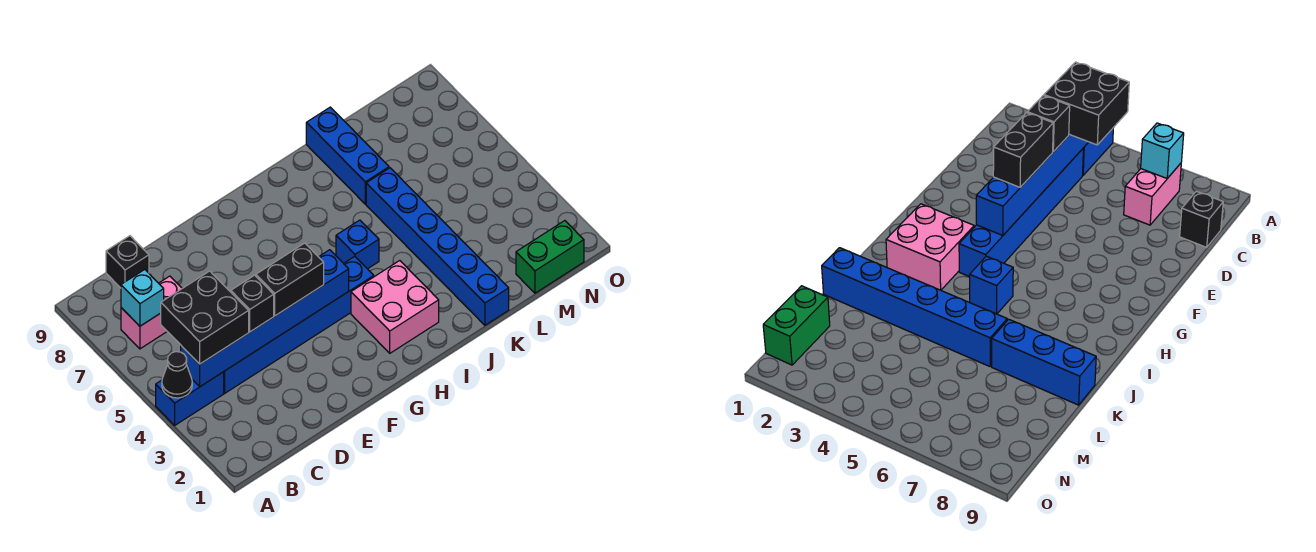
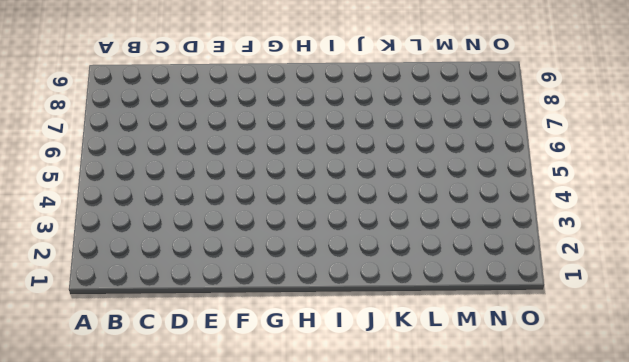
none -> blue brick A4:B4 level 1
none -> pink brick B7:C7 level 1
none -> blue brick C4:H4 level 1

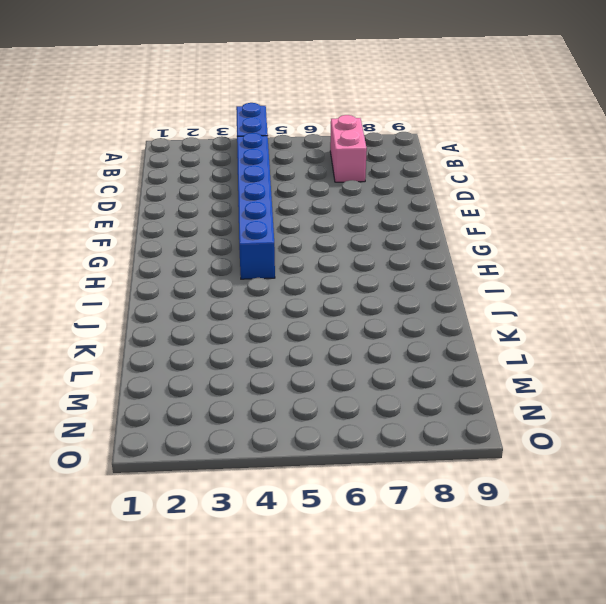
none -> black brick C9 level 1
none -> pink brick H2:I3 level 1
none -> blue brick I5 level 1

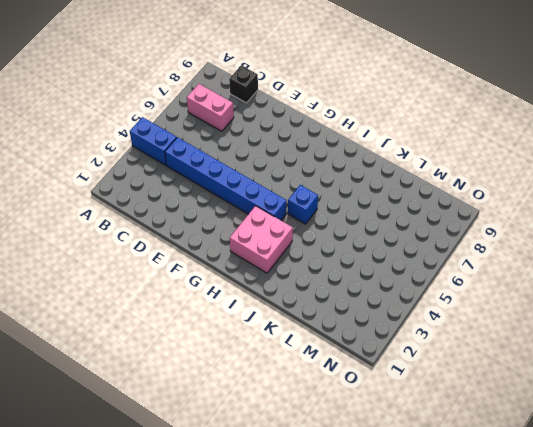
none -> blue brick K1:K6 level 1
none -> blue brick K7:K9 level 1
none -> green brick M1:N1 level 1

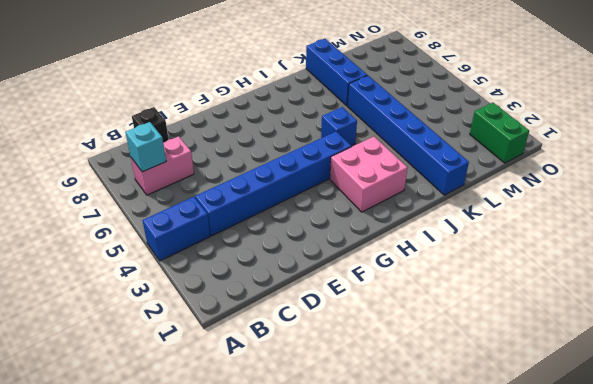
green brick N1:N2 level 1 -> green brick M1:N1 level 1
none -> black cone A4 level 2
none -> blue brick B4:G4 level 2
none -> black brick B4:C5 level 3

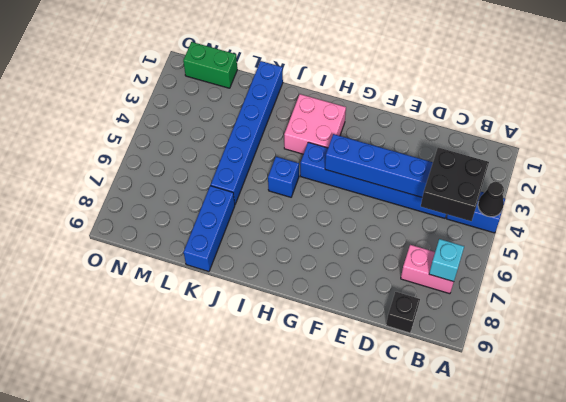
none -> black brick D4 level 3
none -> black brick E4:F4 level 3

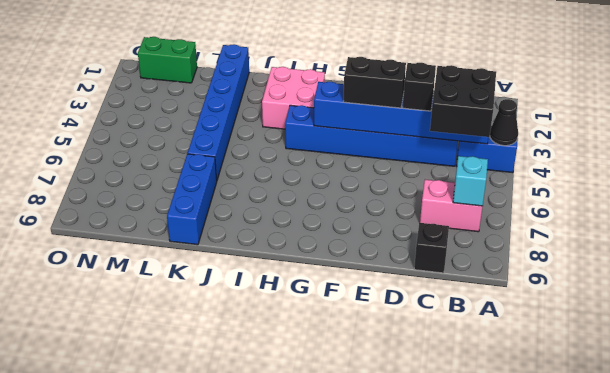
none -> blue brick I5 level 1

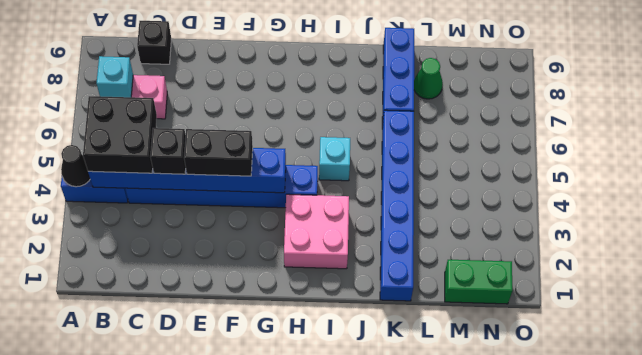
cyan brick I5 level 1 -> blue brick I5 level 1
green cone L8 level 1 -> none

